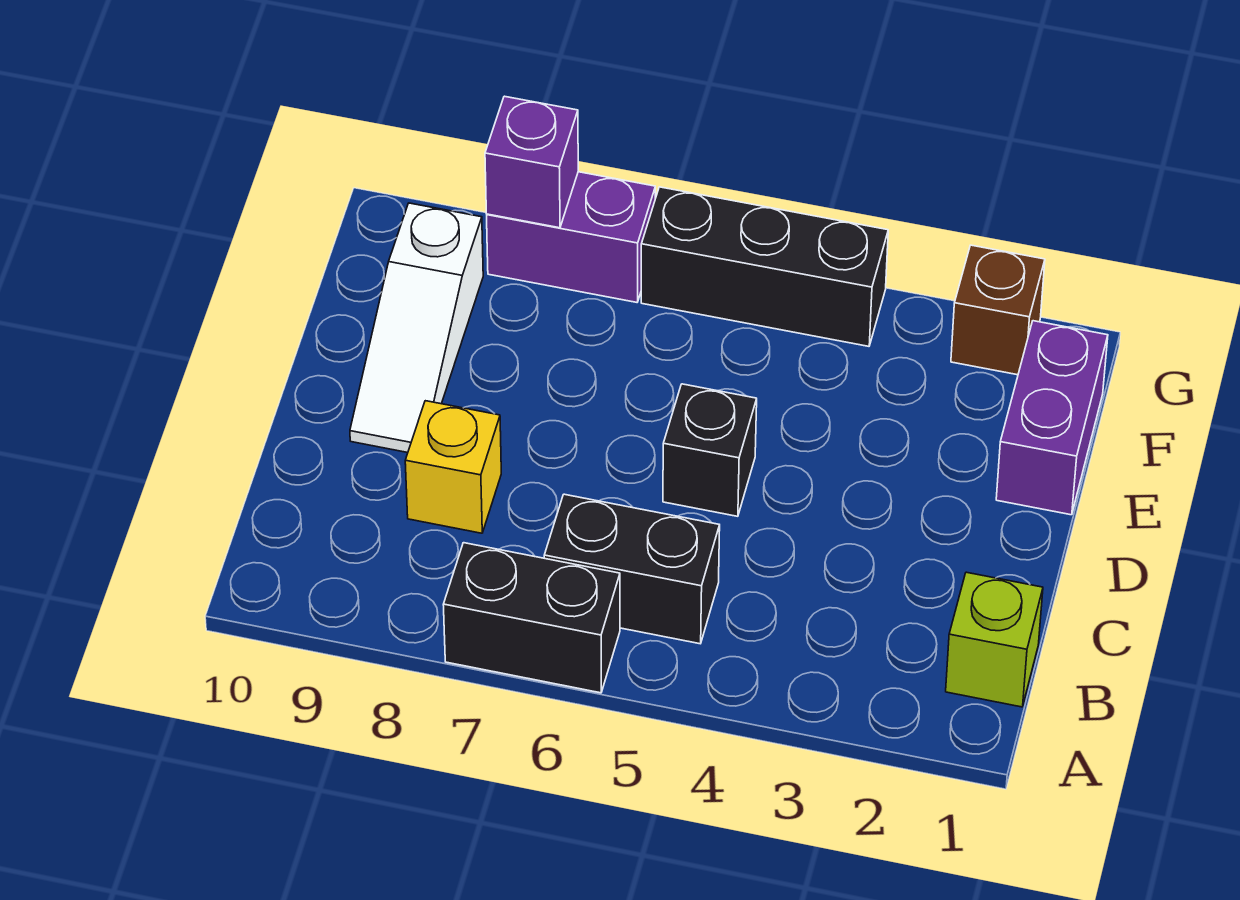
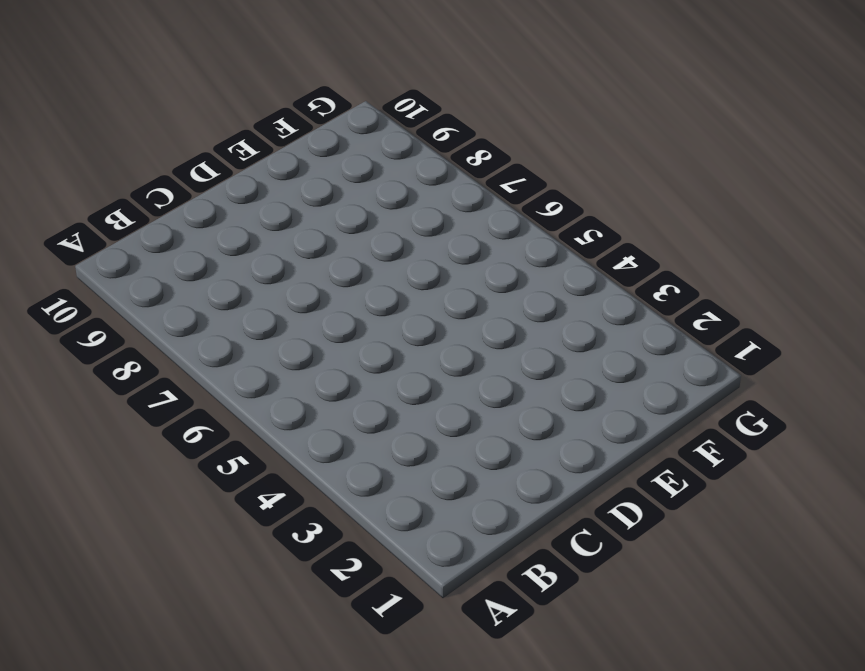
none -> black brick A6:A7 level 1
none -> lime brick B1 level 1

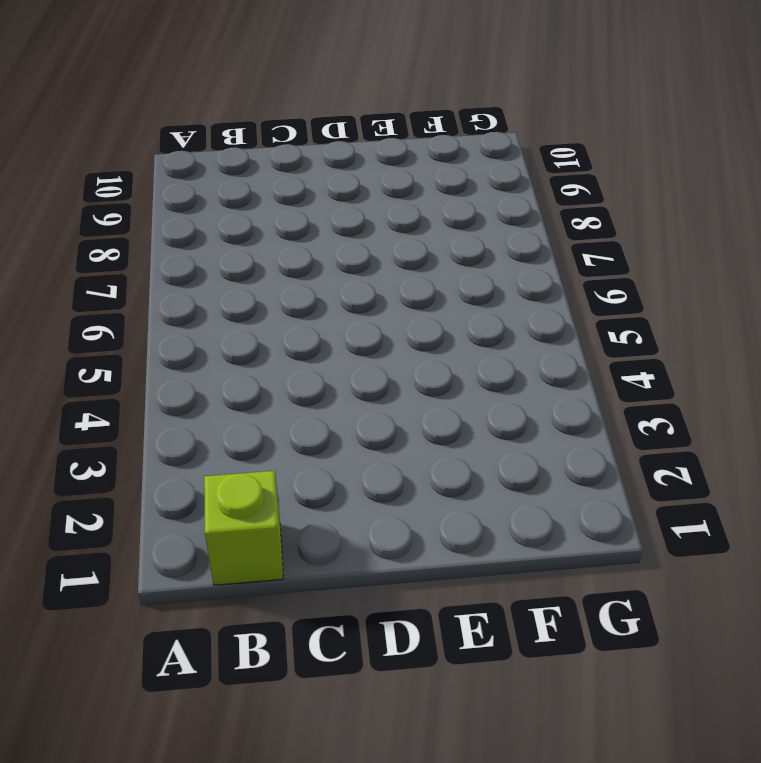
none -> black brick A6:A7 level 1
none -> black brick B5:B6 level 1

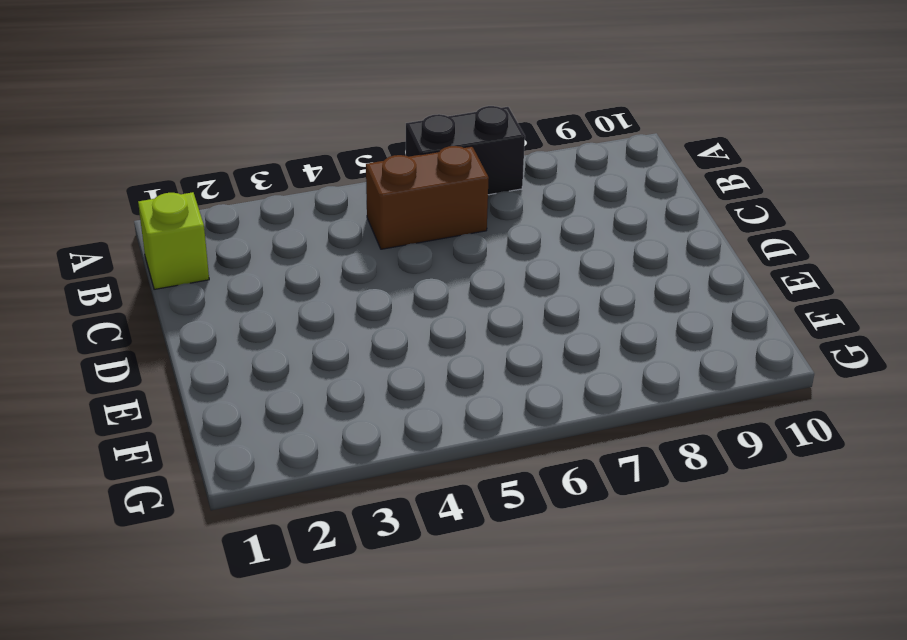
brown brick B5:B6 level 1 -> black brick B5:B6 level 1
none -> yellow brick C8 level 1
none -> black brick D5 level 1

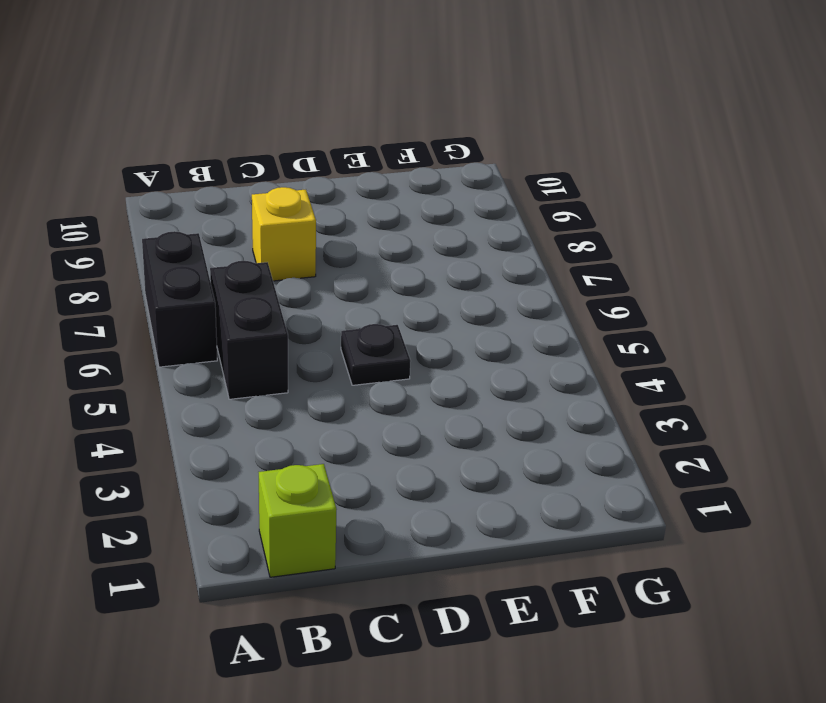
black plate D5 level 1 -> black brick D5 level 1
none -> white slope D9:F9 level 1 top F
none -> purple brick E1:F1 level 1

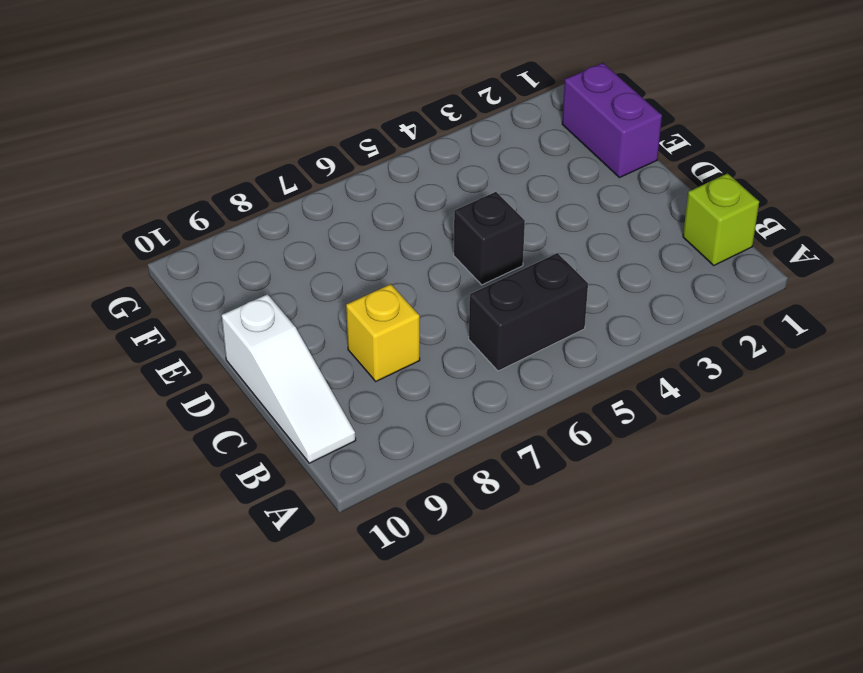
white slope B10:D10 level 1 top D -> white slope D9:F9 level 1 top F
none -> black brick A6:A7 level 1
none -> brown brick G2 level 1

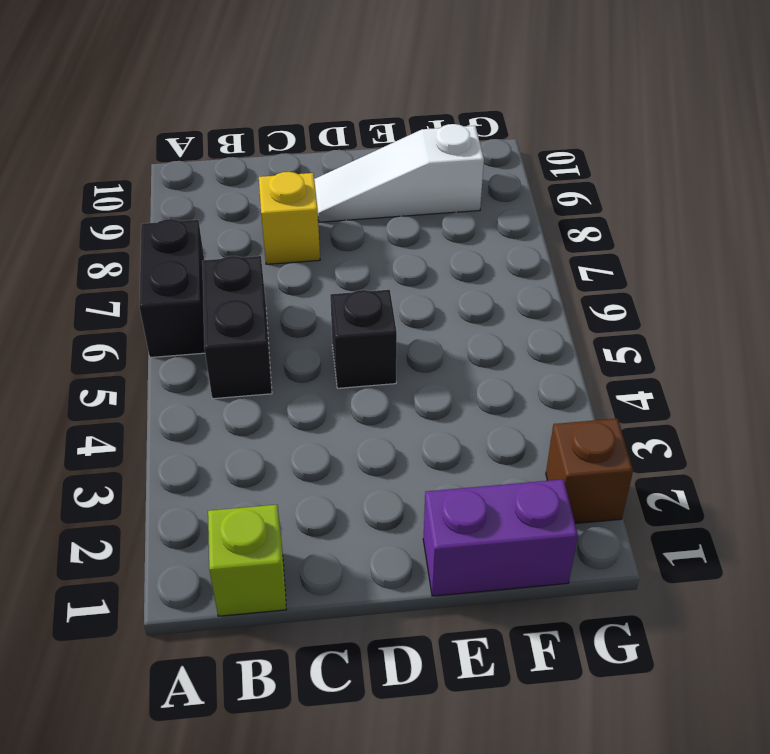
none -> black brick G4:G6 level 1
none -> purple brick G7:G8 level 1

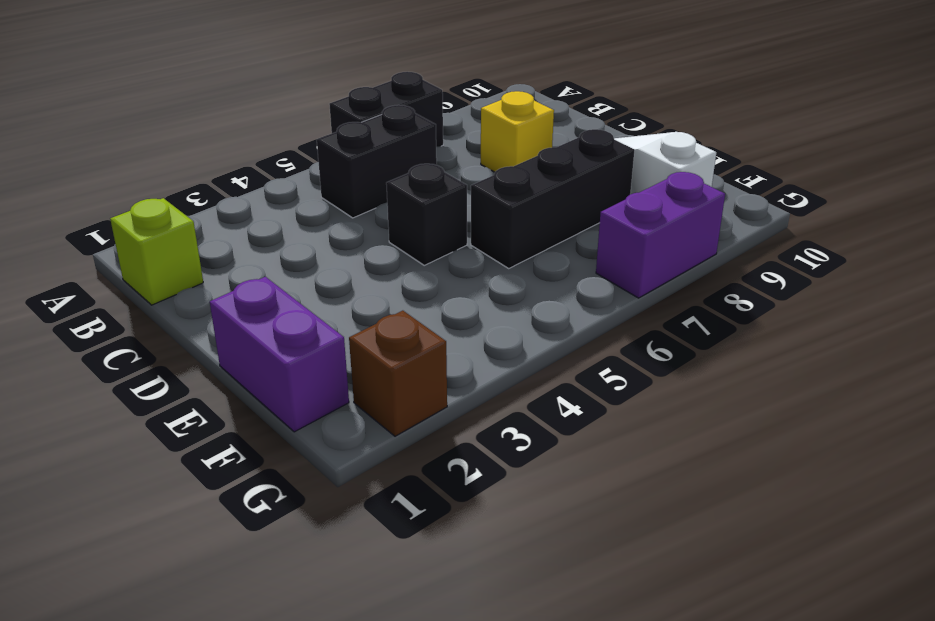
black brick E6:E8 level 1 -> black brick G4:G6 level 1
none -> purple brick G8 level 2

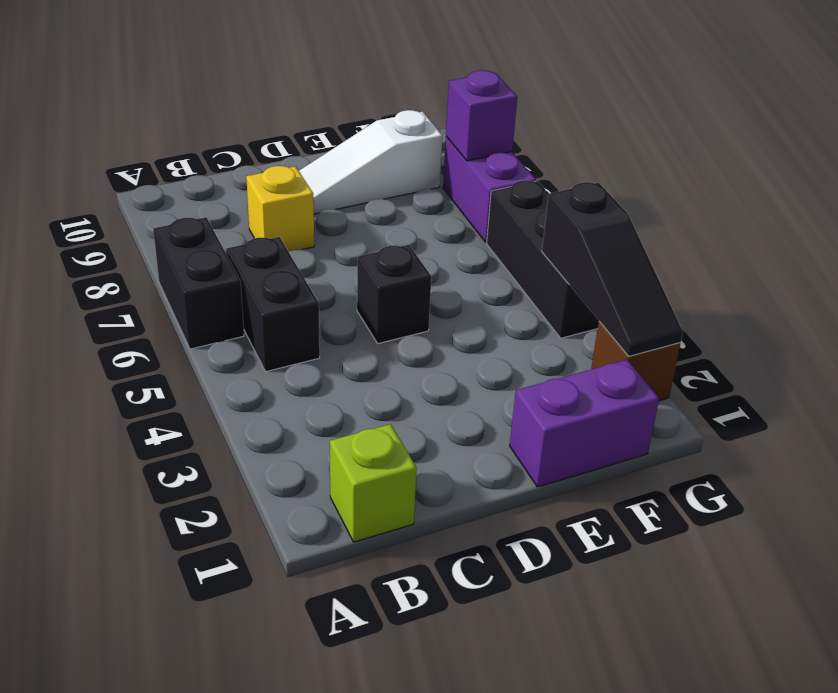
black slope G2:G4 level 2 top 4 -> none

